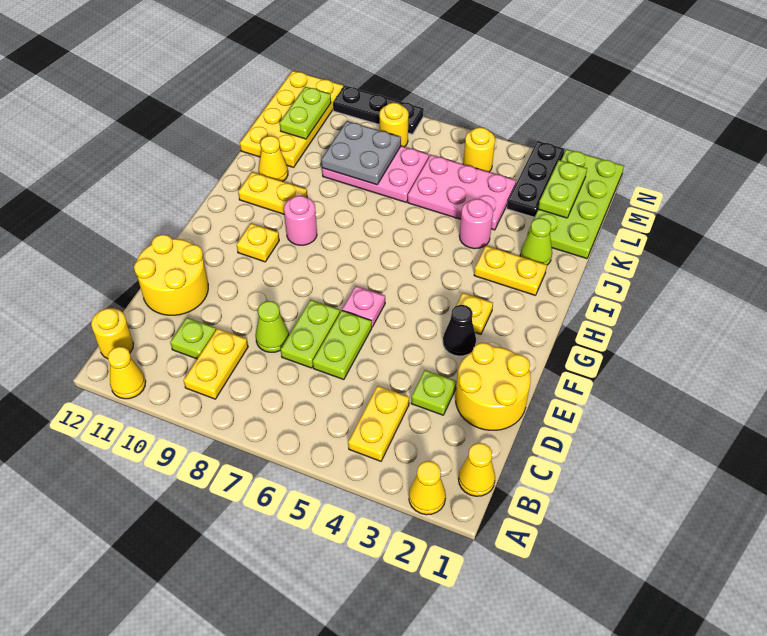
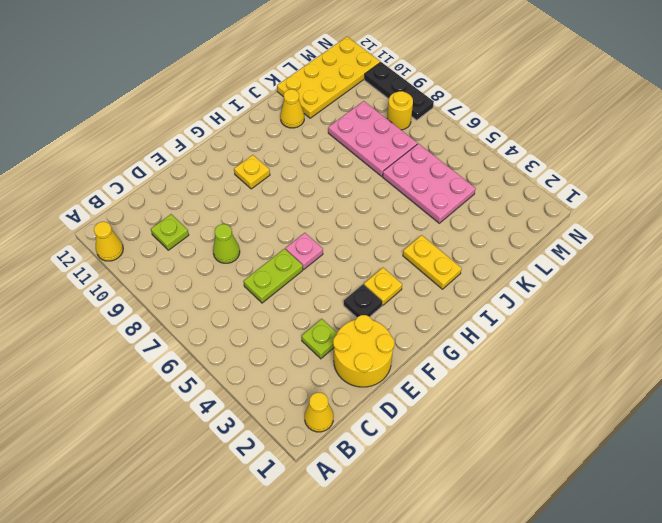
black plate F3 level 1 -> black cone F3 level 1
none -> yellow cone A2 level 1
none -> yellow plate B4:C4 level 1
none -> yellow plate B9:C9 level 1
none -> yellow round brick B12 level 1

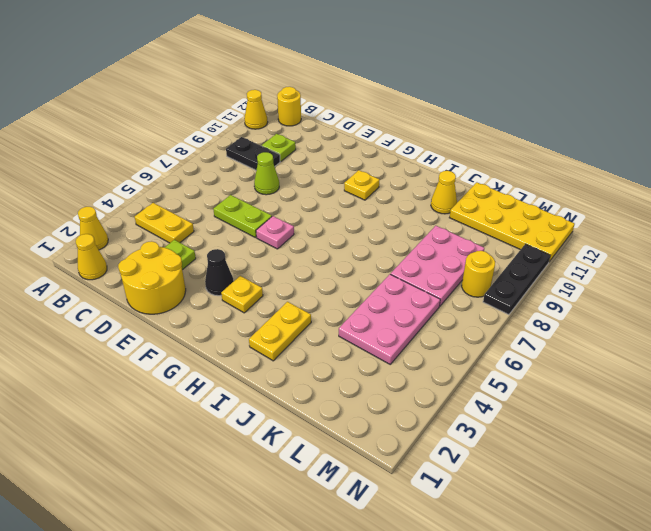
black plate B9:C9 level 1 -> yellow plate B9:C9 level 1
none -> lime plate D7:E7 level 1
none -> yellow round brick D11:E12 level 1
none -> pink round brick H9 level 1
none -> yellow plate I10:I11 level 1

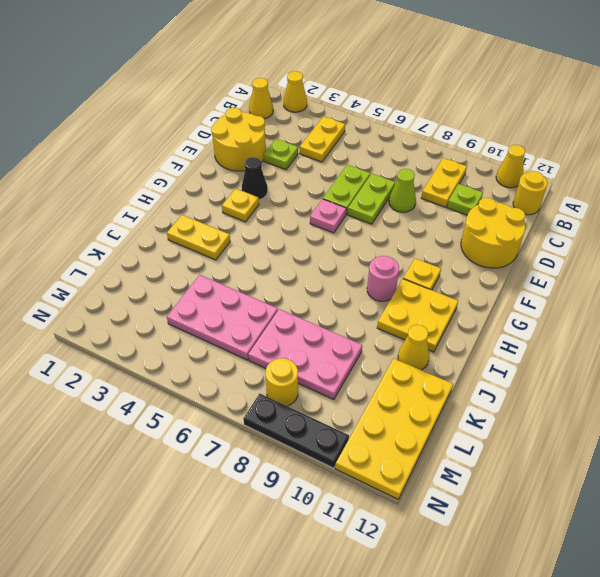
yellow plate H10:I11 level 1 -> yellow plate I10:I11 level 1
none -> lime cone J2 level 1
none -> pink round brick J4 level 1
none -> lime plate K1:N2 level 1
none -> black plate L3:N3 level 1

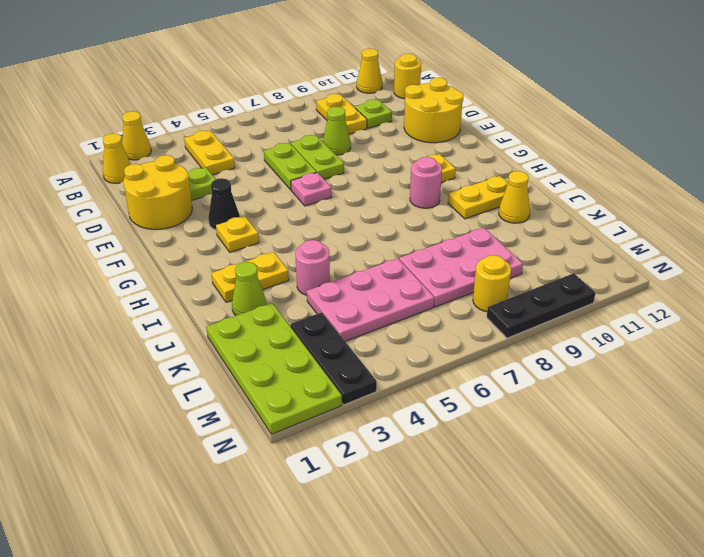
none -> yellow plate K11:N12 level 1
none -> yellow round brick M5 level 1
none -> grey plate K8:L9 level 2
none -> lime plate L2:M2 level 2

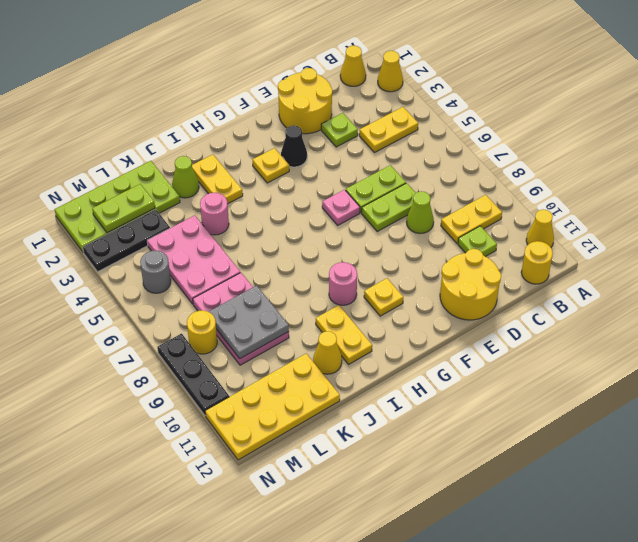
grey round brick M5 level 1 -> yellow round brick M5 level 1
none -> lime plate L11:M11 level 2

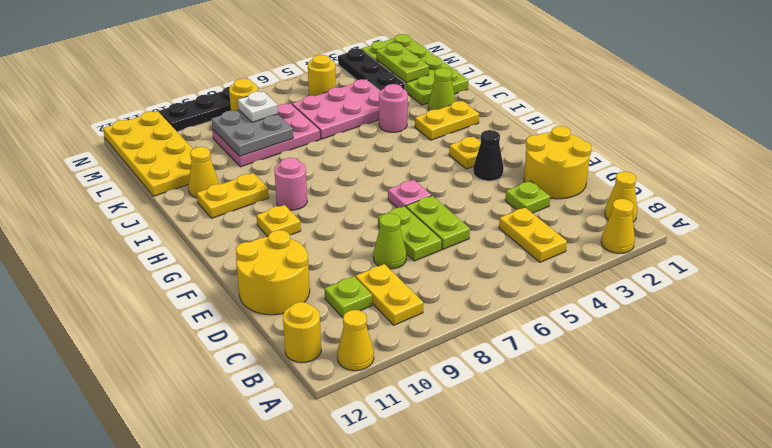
white plate L8 level 3 -> none
none -> lime plate L11:M11 level 2

